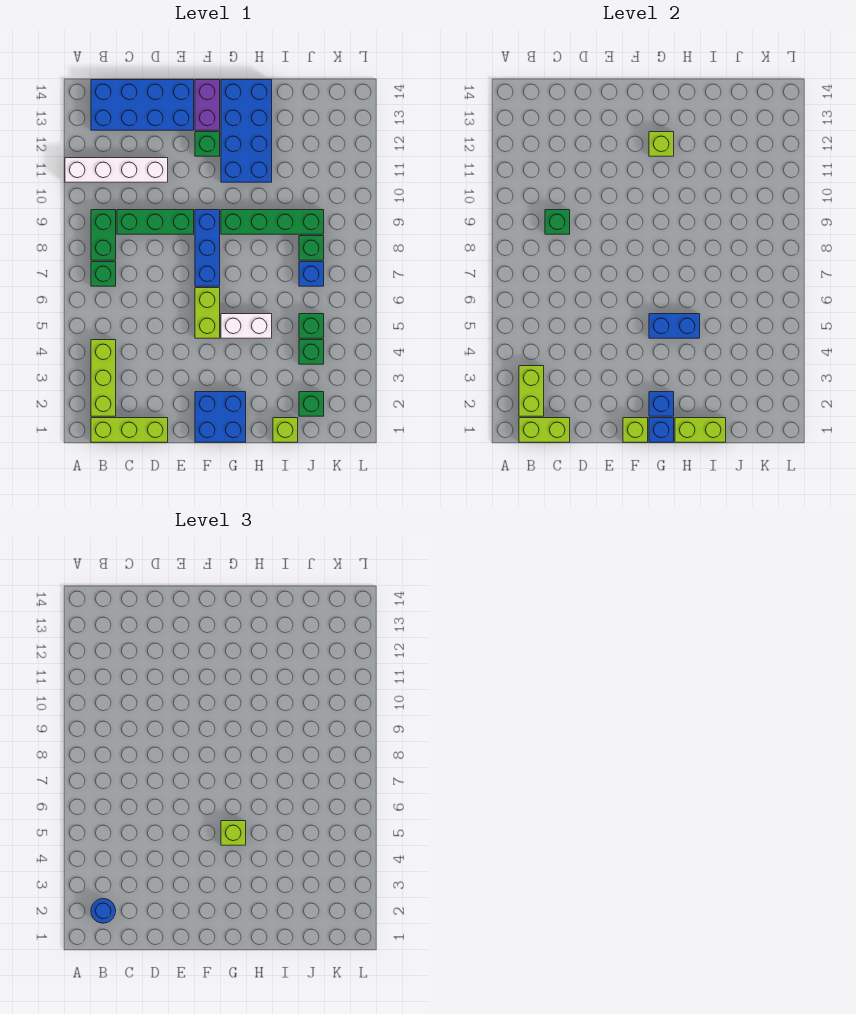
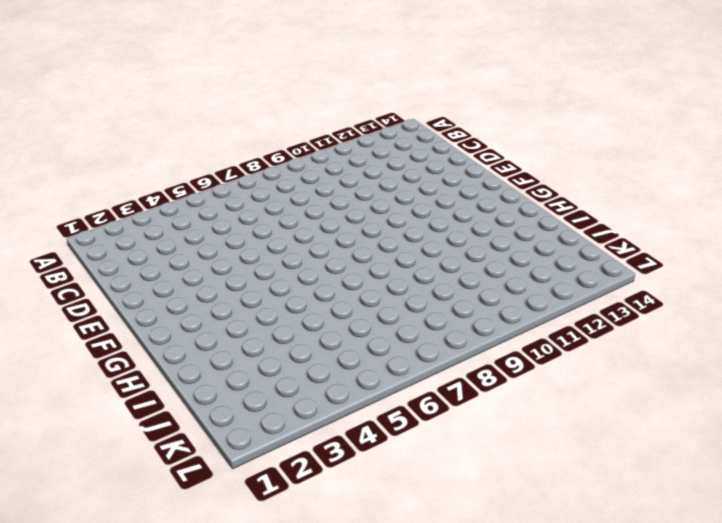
none -> white brick A11:D11 level 1
none -> lime brick B1:D1 level 1
none -> lime brick B2:B4 level 1
none -> green brick B7 level 1

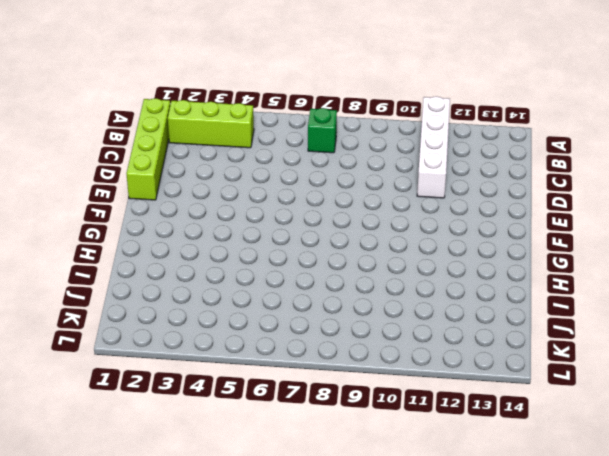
lime brick B1:E1 level 1 -> lime brick B1:D1 level 1
none -> green brick B8:B9 level 1
none -> blue brick B13:E14 level 1
none -> green brick C9:E9 level 1
none -> blue brick F1:G2 level 1

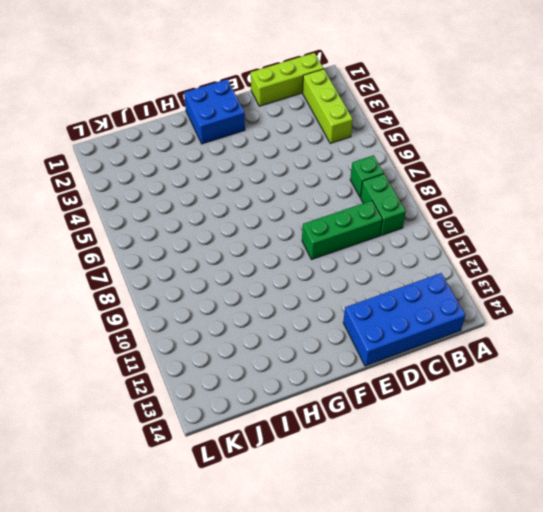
none -> white brick A11:D11 level 1
none -> lime brick F5:F6 level 1
none -> blue brick F7:F9 level 1
none -> green brick F12 level 1

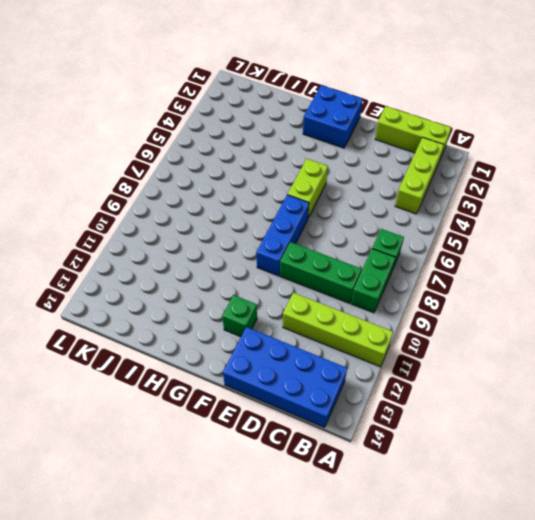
lime brick A11:D11 level 1 -> white brick A11:D11 level 1
none -> purple brick F13:F14 level 1
none -> white brick G5:H5 level 1
none -> green brick G9:J9 level 1
none -> blue brick G11:H14 level 1

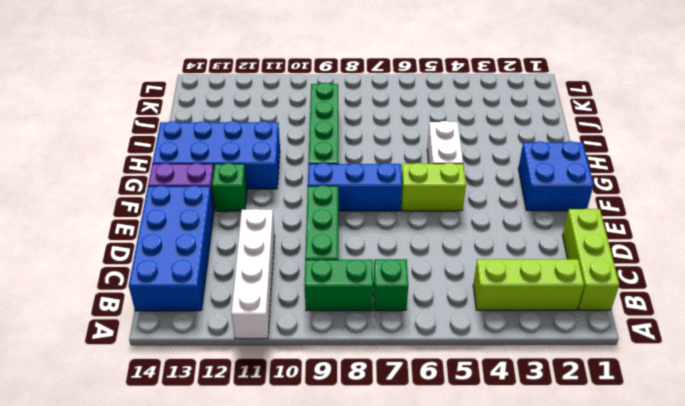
none -> lime brick I1 level 1
none -> green brick J2 level 1
none -> green brick J4 level 1
none -> green brick J5 level 1

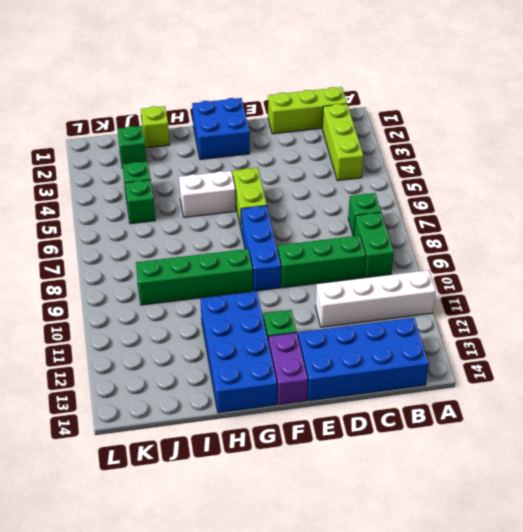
none -> blue brick J7 level 1
none -> green brick J8 level 1
none -> lime brick B1:C1 level 2
none -> lime brick B2:B3 level 2

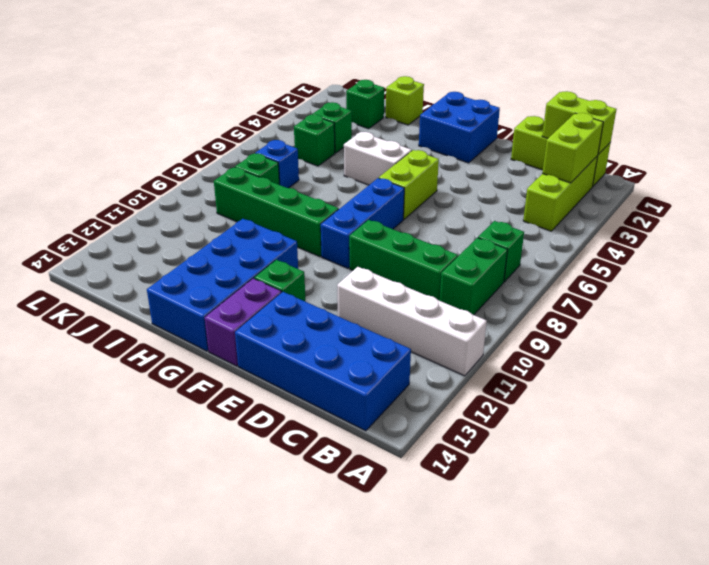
none -> green brick C9 level 2
none -> lime brick F1 level 2
none -> blue brick G1 level 2
none -> blue brick G2 level 2

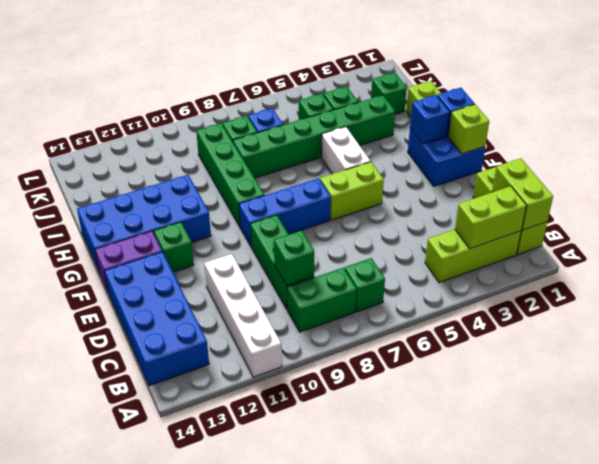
green brick I3:I8 level 1 -> none
none -> blue brick G5:H5 level 2
none -> lime brick G12 level 2
none -> lime brick H1:I1 level 2
none -> blue round brick B2 level 3

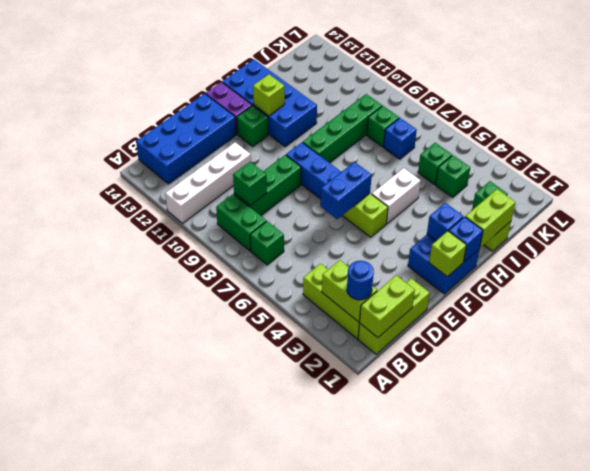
blue brick E6:F6 level 2 -> blue brick G5:H5 level 2
none -> lime brick G5 level 3

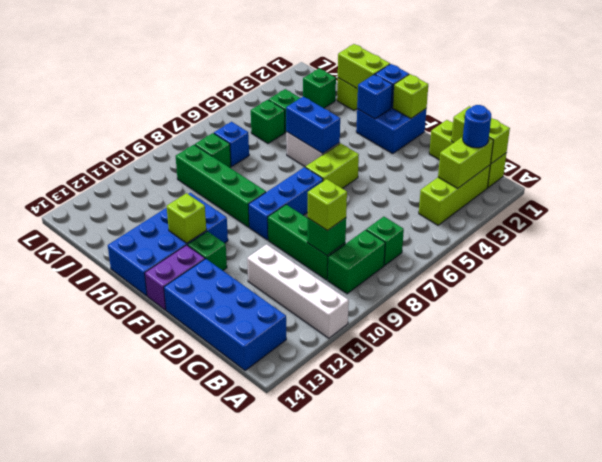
lime brick C9 level 3 -> lime brick G5 level 3

